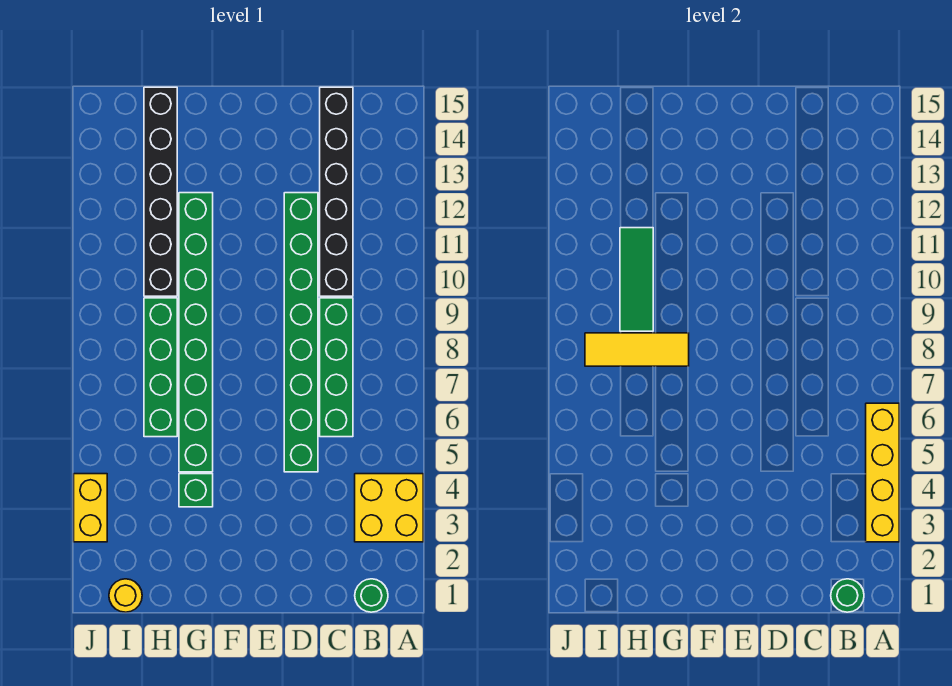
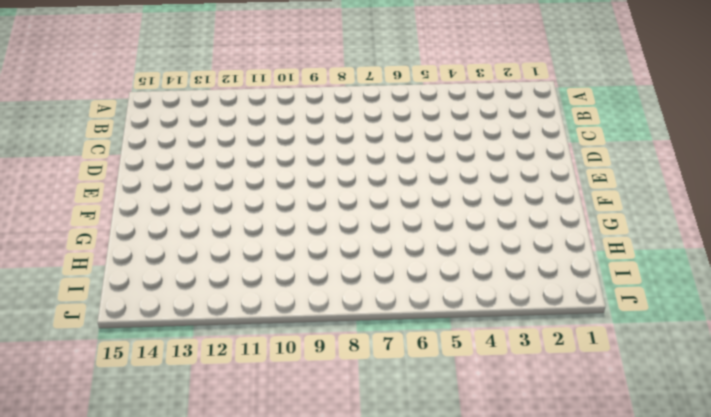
none -> yellow brick A3:B4 level 1
none -> green round brick B1 level 1
none -> green brick C6:C9 level 1

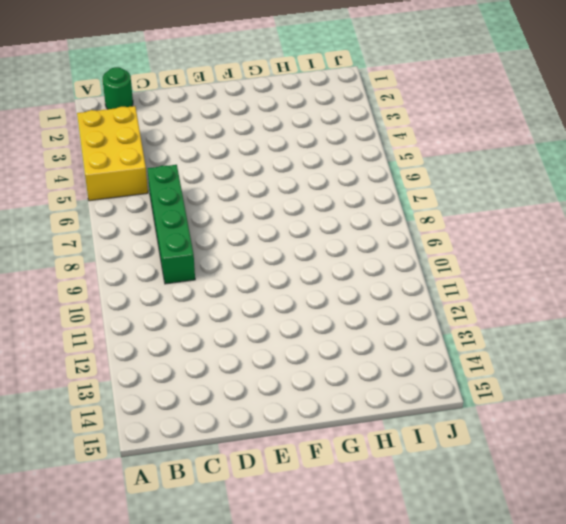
yellow brick A3:B5 level 1 -> yellow brick A3:B4 level 1
none -> black brick C10:C15 level 1
none -> green brick D5:D12 level 1
none -> green brick G4 level 1

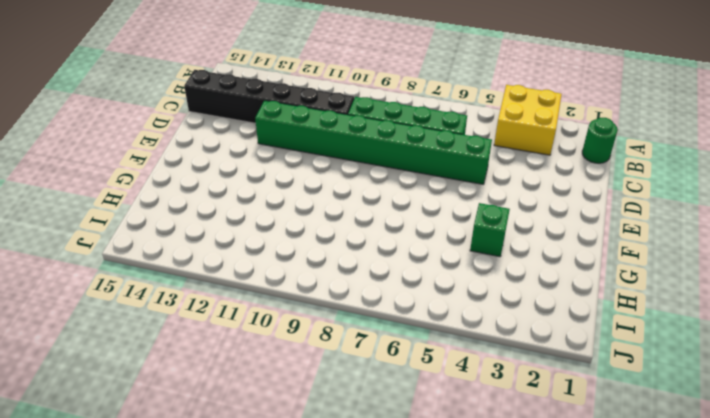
none -> green brick G5:G12 level 1
none -> green brick H6:H9 level 1
none -> black brick H10:H15 level 1

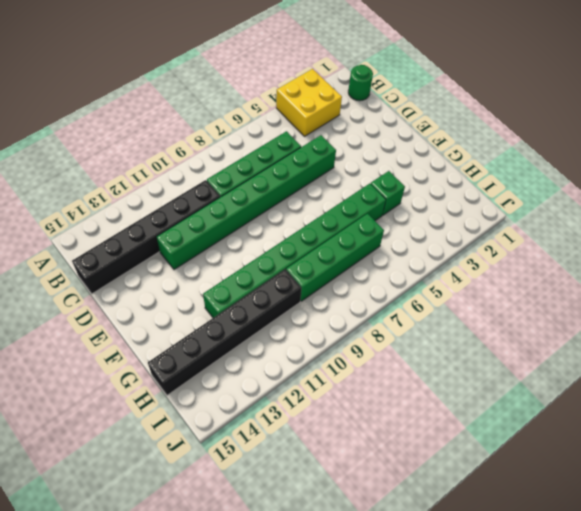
none -> yellow round brick I1 level 1
none -> yellow brick J3:J4 level 1
none -> yellow brick A3:A6 level 2

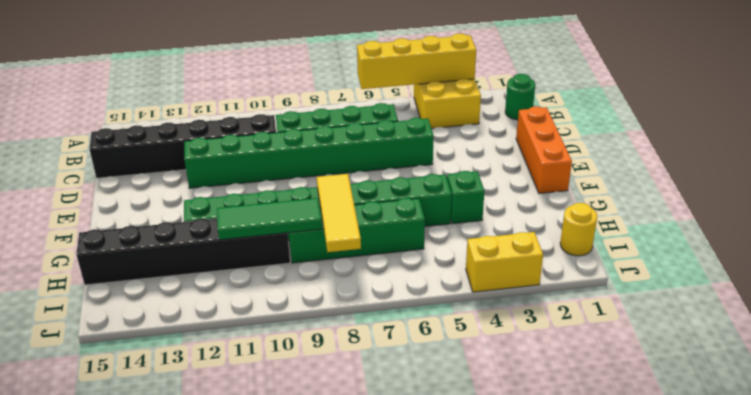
orange brick D1:F1 level 1 -> none
none -> green round brick B1 level 2

